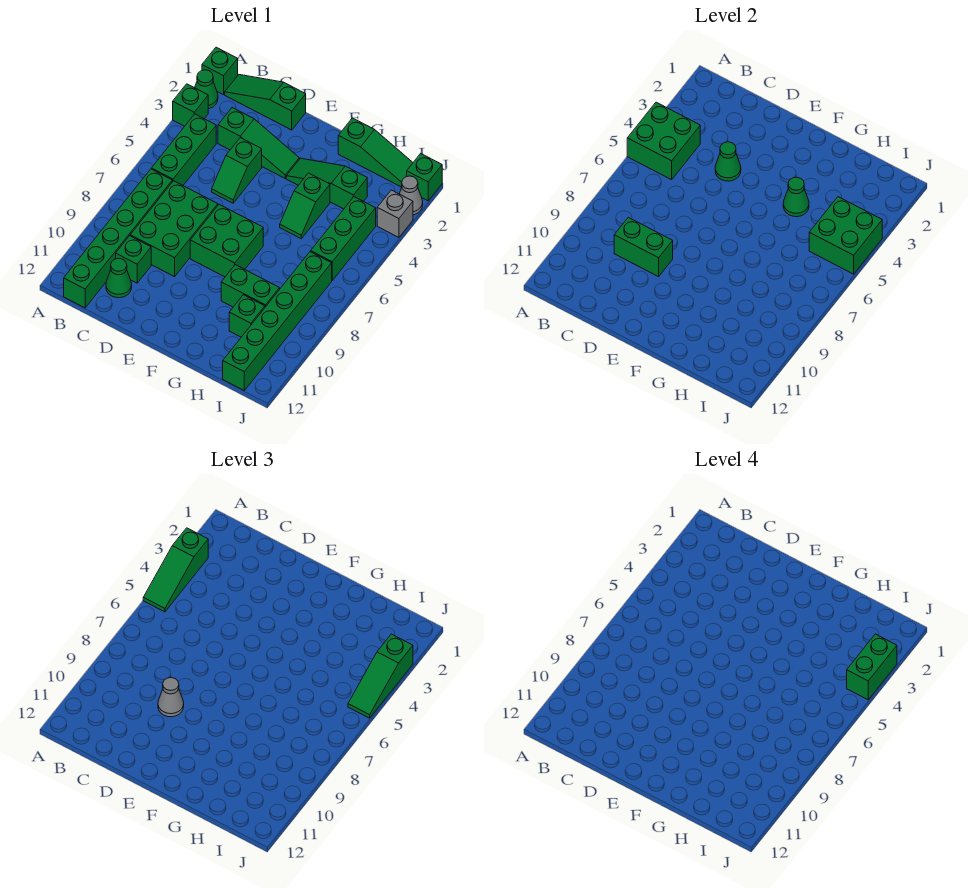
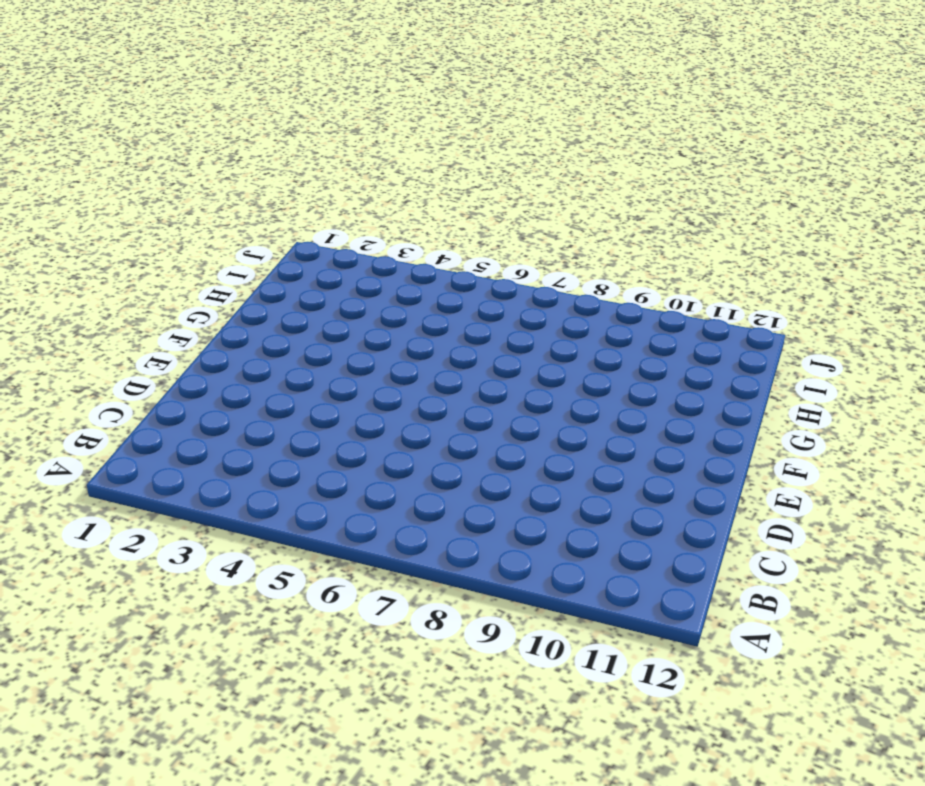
none -> green brick A1 level 1
none -> green cone A2 level 1
none -> green brick A3 level 1
none -> green slope B1:D1 level 1 top D

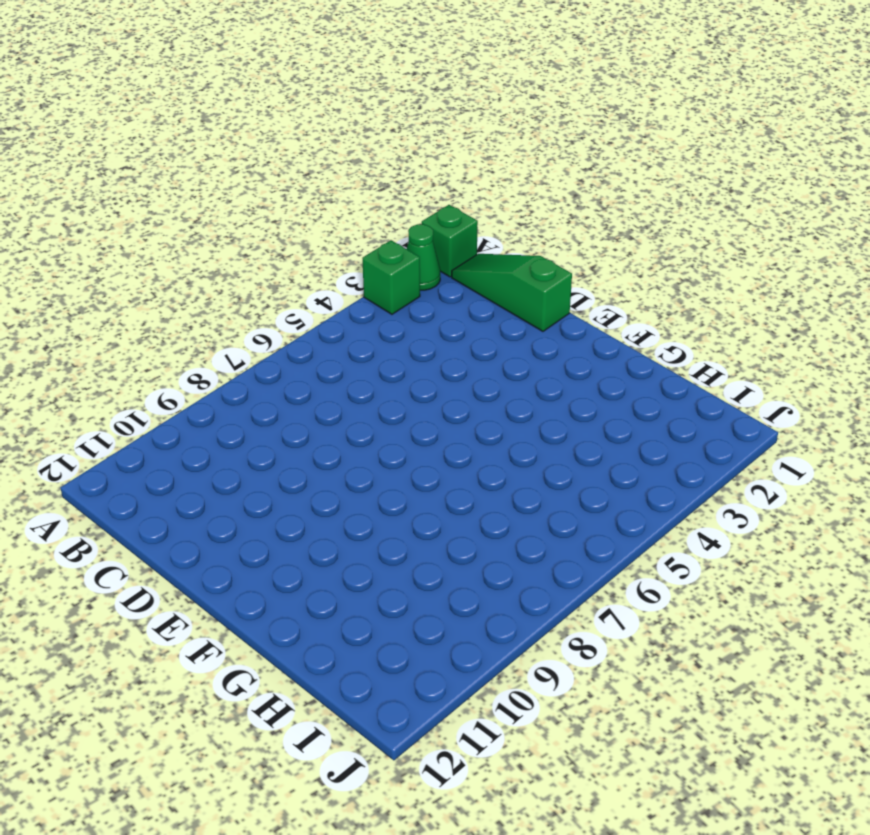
none -> green brick B4:B6 level 1
none -> green brick B7:B12 level 1
none -> green slope C3:E3 level 1 top C
none -> green brick C7:D9 level 1

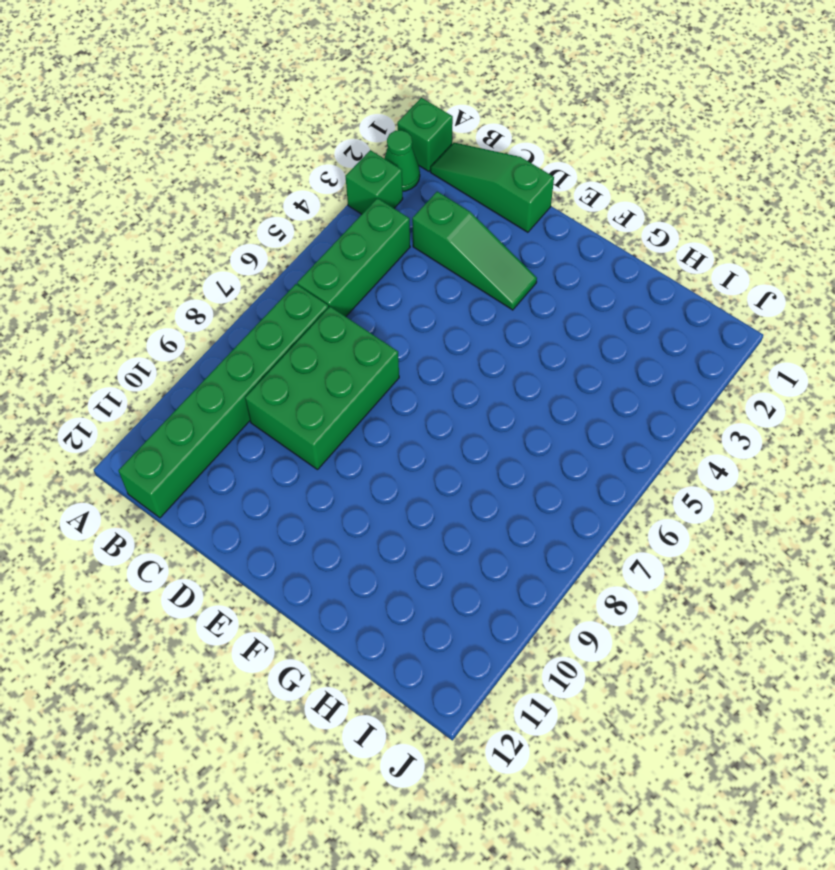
none -> green brick C10 level 1
none -> green cone C11 level 1
none -> green slope D4:D5 level 1 top 4
none -> green brick E7:F8 level 1

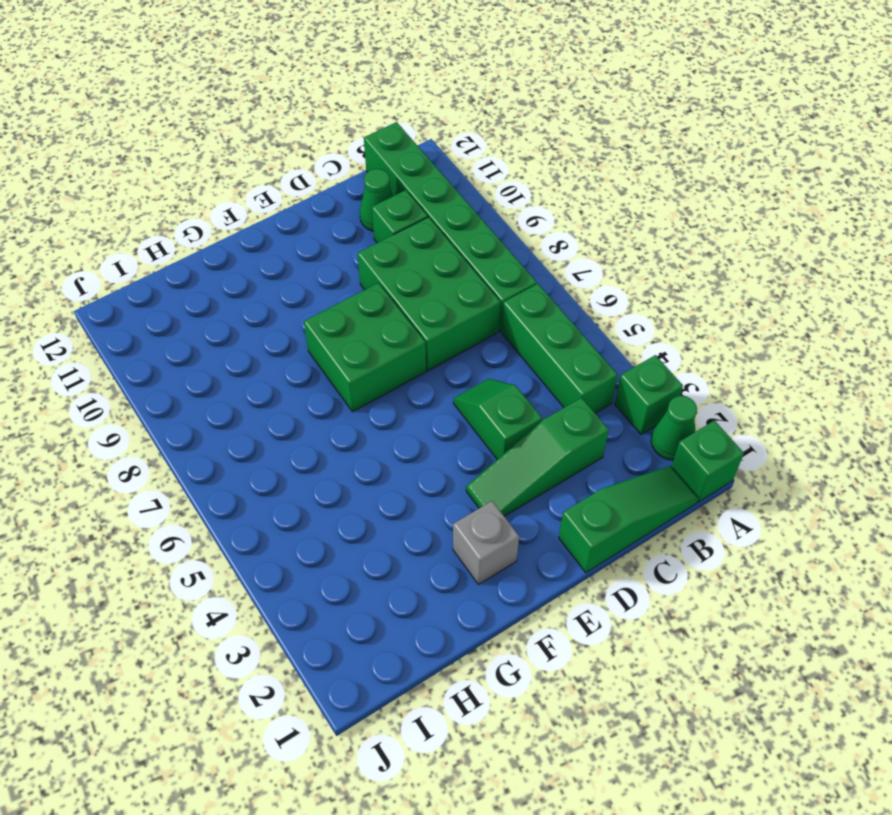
grey brick F2 level 1 -> grey brick J3 level 1
none -> green slope F3:H3 level 1 top H
none -> green slope G1:I1 level 1 top G
none -> green slope G4:G5 level 1 top 4
none -> green brick G9:H9 level 1

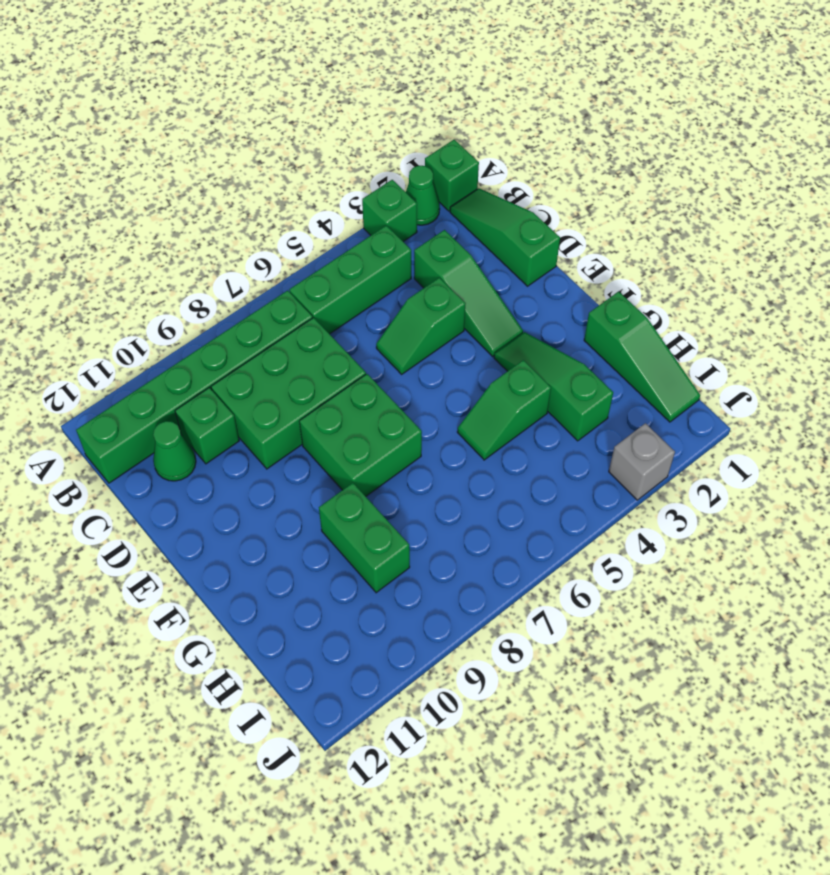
none -> green brick H10 level 1
none -> green brick I4:I6 level 1
none -> green brick I7:I12 level 1
none -> green brick J1 level 1

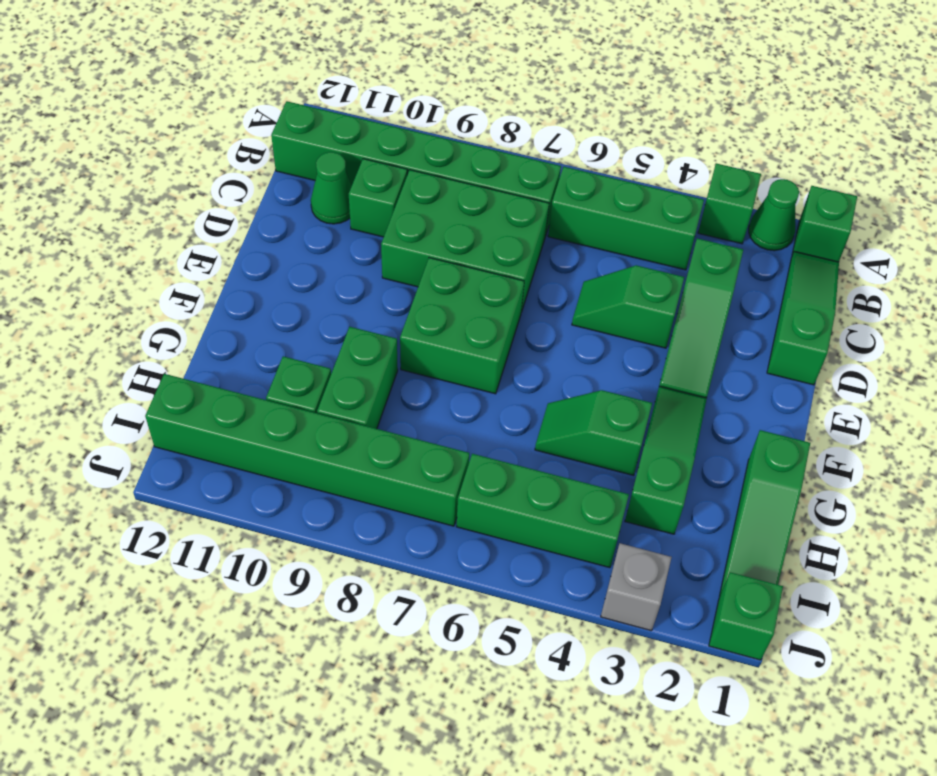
none -> grey cone J2 level 1
none -> green brick A4:B5 level 2
none -> green brick C9:D9 level 2
none -> green cone D4 level 2

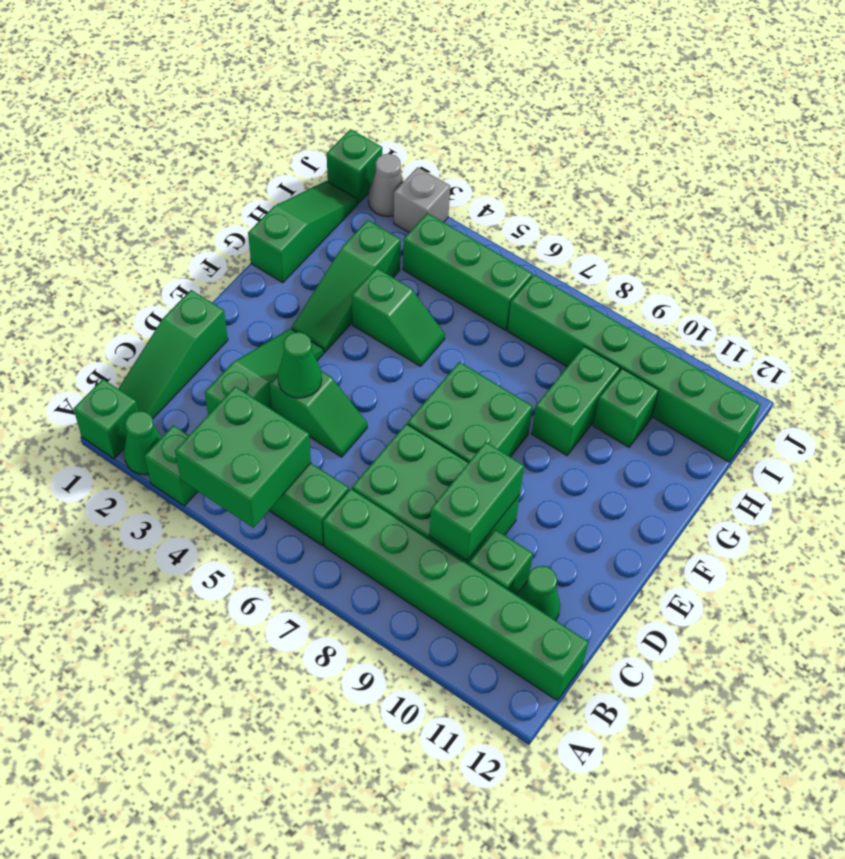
none -> green cone G4 level 2
none -> green brick I4:J5 level 2
none -> green slope A3:A5 level 3 top 3
none -> grey cone D9 level 3

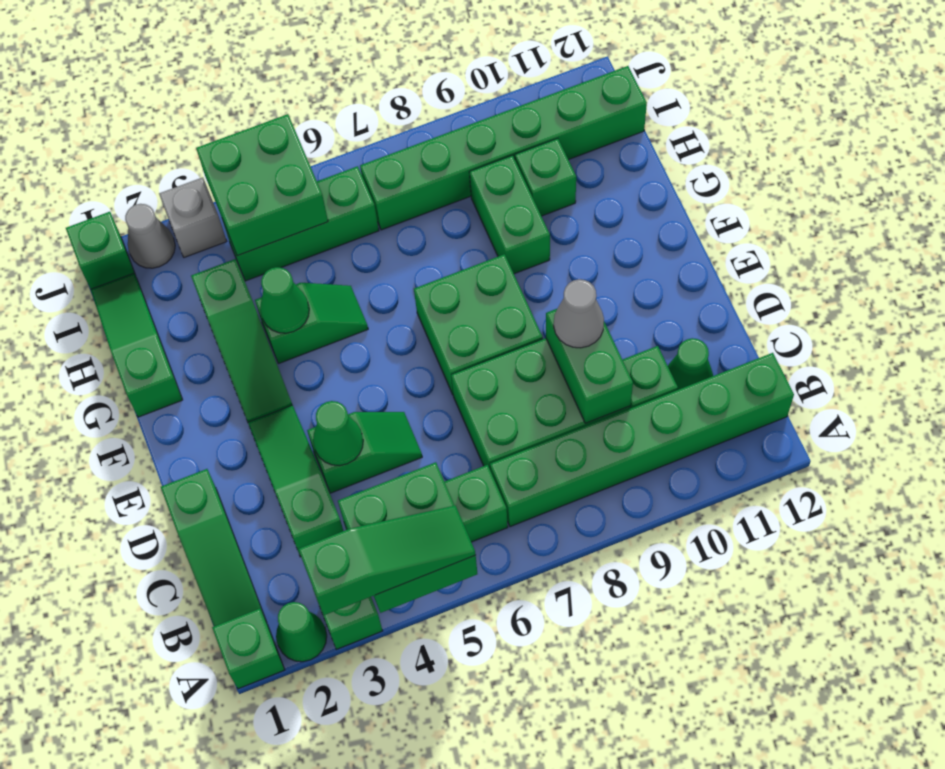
none -> green slope J3:J5 level 3 top 3
none -> green brick J3:J4 level 4

